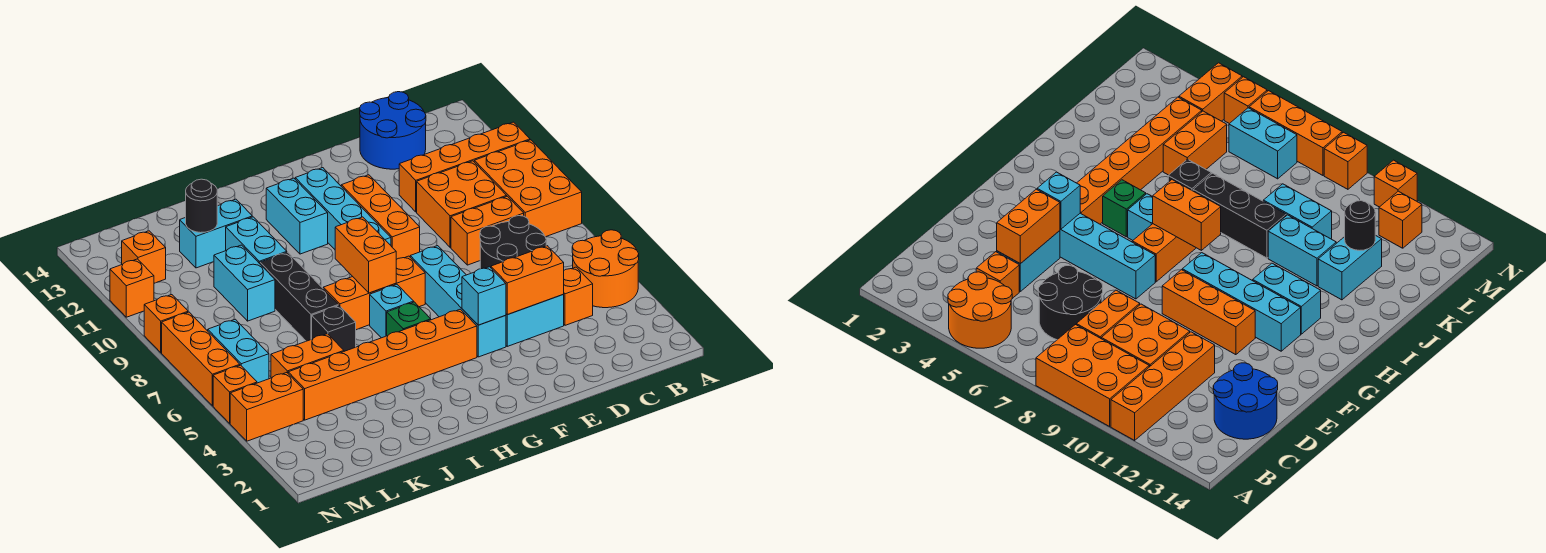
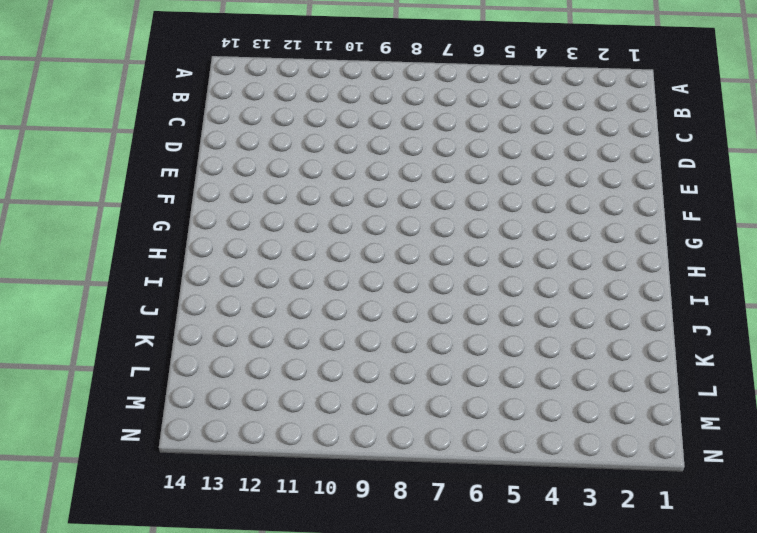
none -> orange round brick A4:B5 level 1
none -> orange brick A8:B10 level 1
none -> orange brick A11:D11 level 1
none -> orange brick C4 level 1

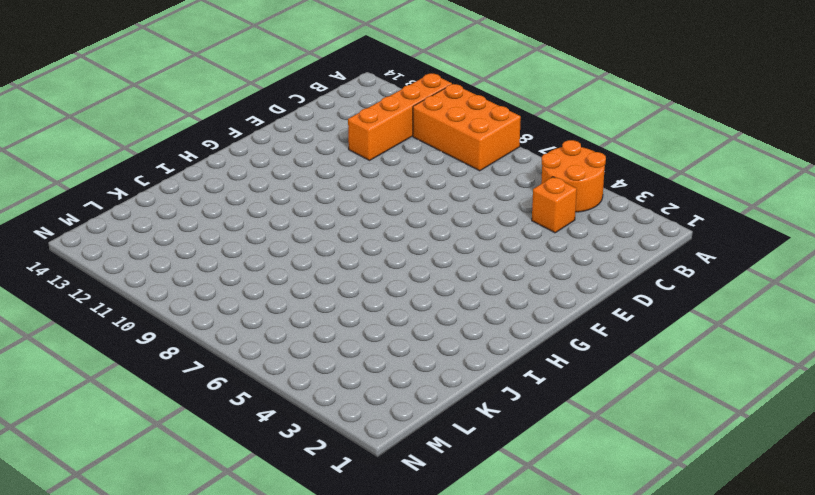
none -> black round brick C6:D7 level 1
none -> orange brick C8:D8 level 1
none -> orange brick C9:D10 level 1
none -> blue round brick C13:D14 level 1

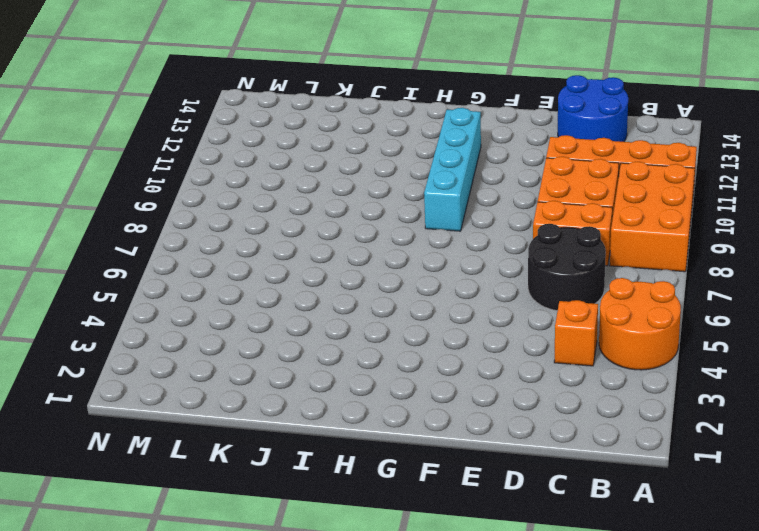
none -> cyan brick D4:E4 level 1
none -> cyan brick F4:F7 level 1
none -> orange brick F9:F11 level 1
none -> orange brick G4:L4 level 1

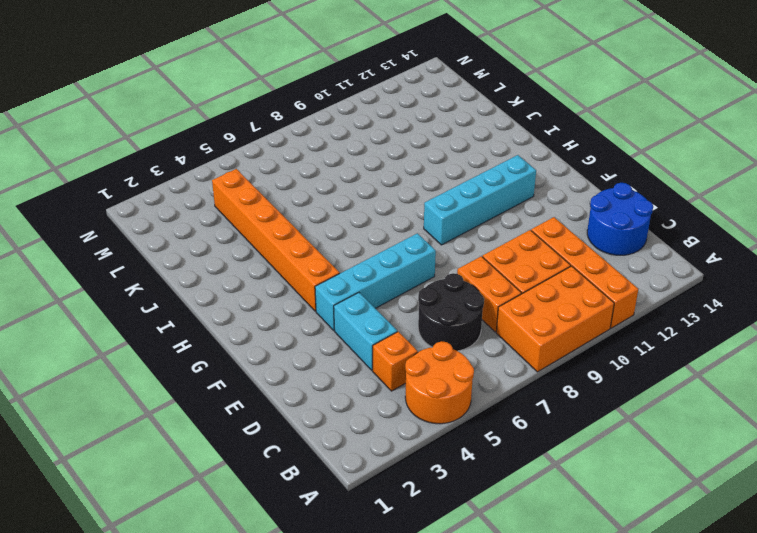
none -> orange brick F9:F11 level 1
none -> orange brick G7:I7 level 1
none -> green brick H5 level 1
none -> cyan brick H6 level 1

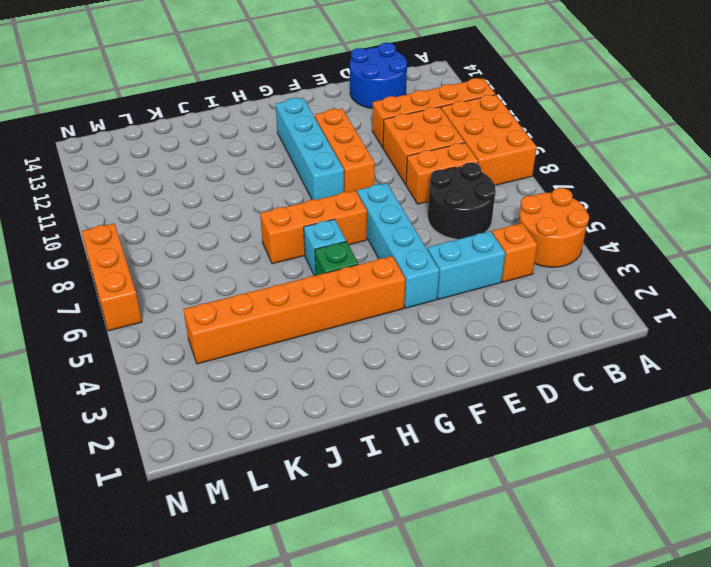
none -> cyan brick H11:H12 level 1
none -> black brick J6 level 1
none -> black brick J7:J9 level 1
none -> cyan brick J10:J11 level 1

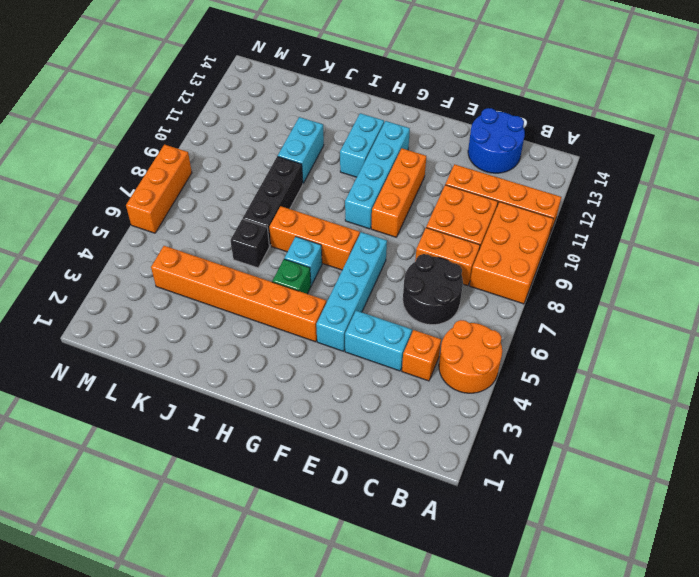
none -> cyan brick J12:K12 level 1
none -> orange brick K5:L5 level 1
none -> cyan brick K9:K10 level 1
none -> orange brick M4:N4 level 1

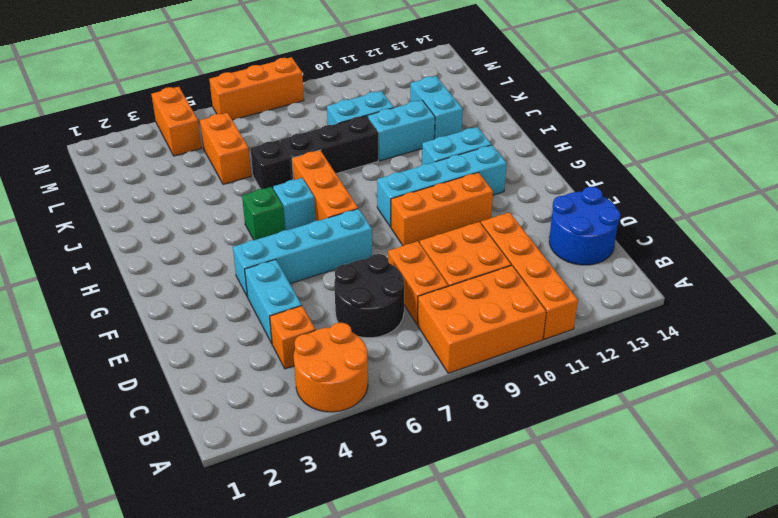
none -> orange brick G4:L4 level 1
none -> cyan brick M6:M7 level 1
none -> orange brick M12 level 1
none -> orange brick N5 level 1

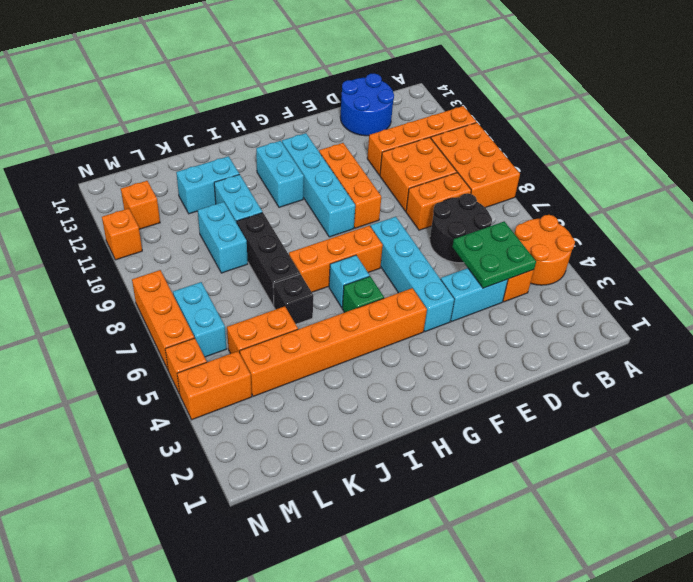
green plate C4:D5 level 2 -> orange brick D4:E4 level 2
none -> orange brick N9 level 1
none -> cyan brick F4 level 2
none -> orange brick H7:H8 level 2
none -> black round brick K12 level 2

